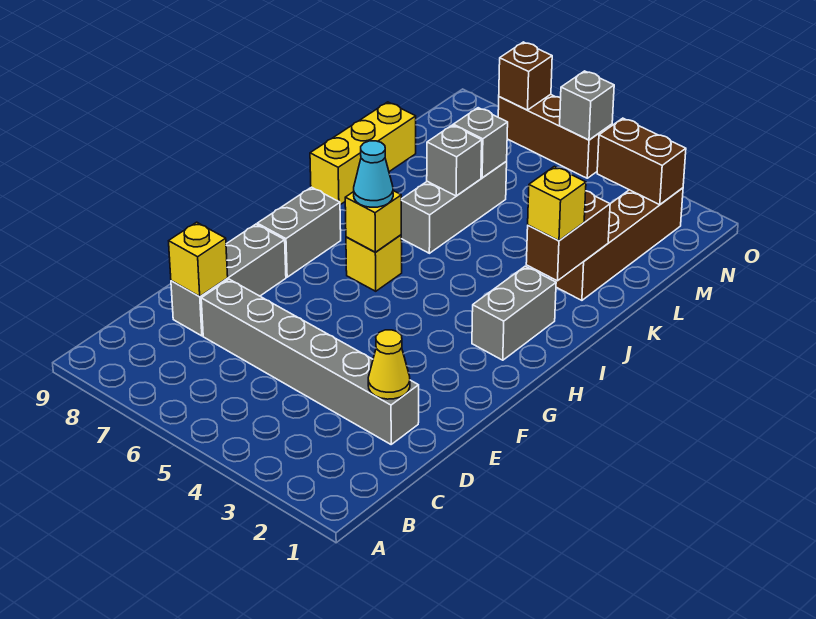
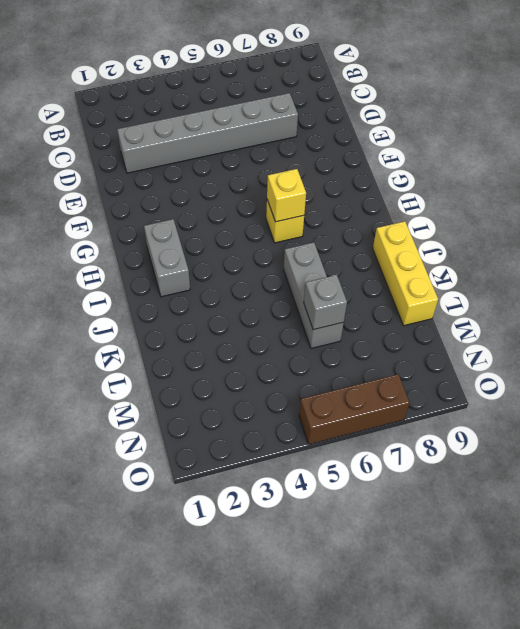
none -> grey brick D8:F8 level 1
none -> grey brick G8:H8 level 1
none -> brown brick K2:N2 level 1

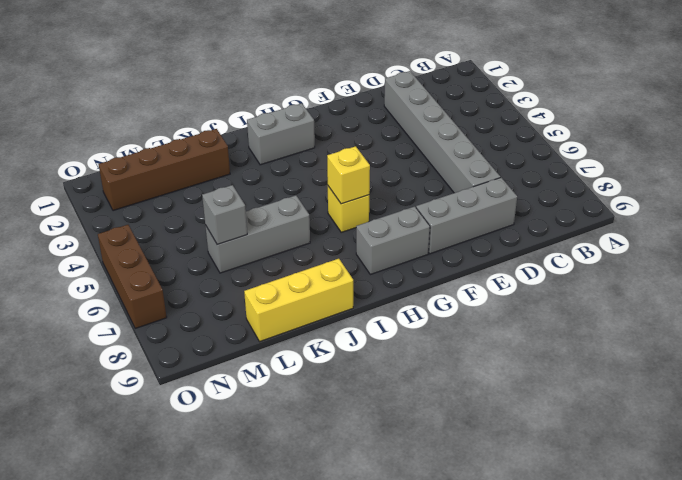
none -> yellow cone D2 level 2
none -> yellow brick D8 level 2
none -> brown brick J2:K2 level 2

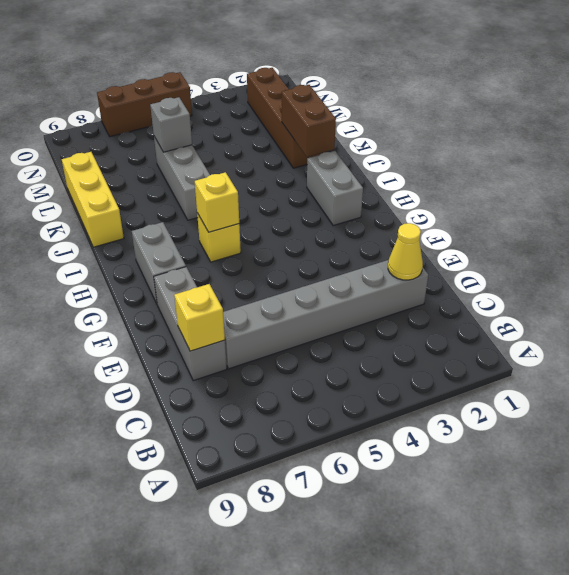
none -> grey brick K6 level 2
none -> brown brick N2:N3 level 2
none -> grey brick O5 level 2

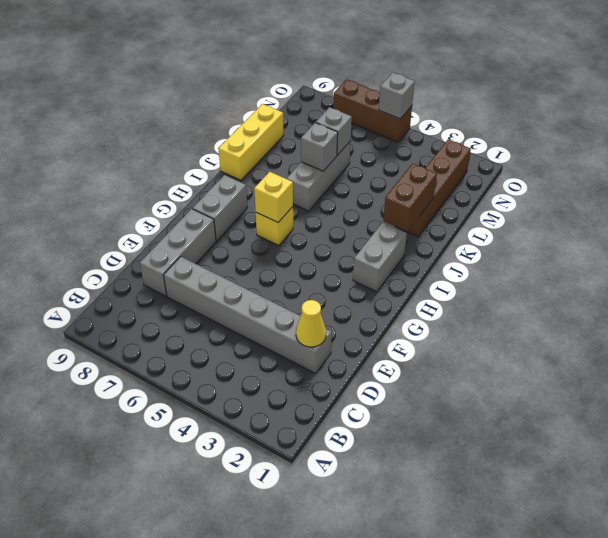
none -> yellow brick D8 level 2
none -> brown brick N2:N3 level 2
none -> brown brick O7 level 2

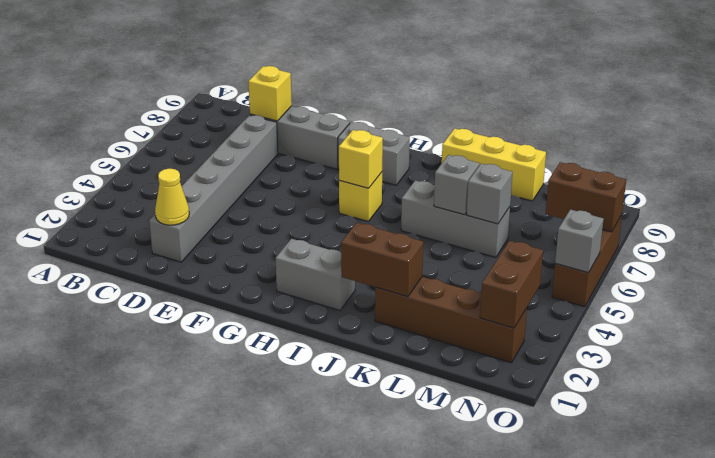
brown brick N7:O7 level 2 -> brown brick O7 level 2
none -> cyan cone H6 level 3
none -> yellow brick J2 level 3

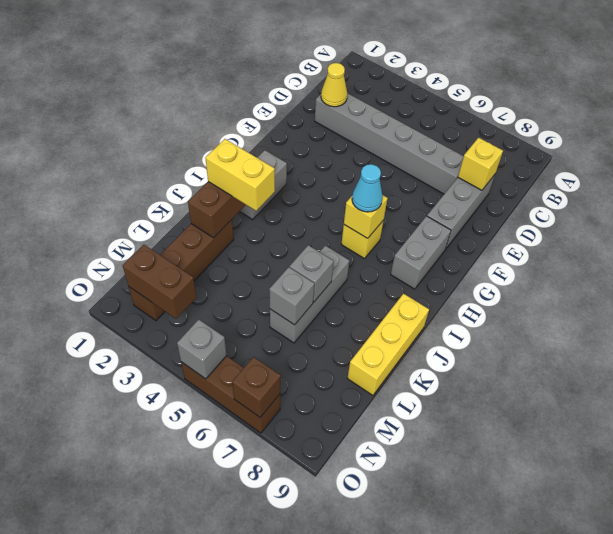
yellow brick J2:J3 level 3 -> yellow brick J2 level 3

